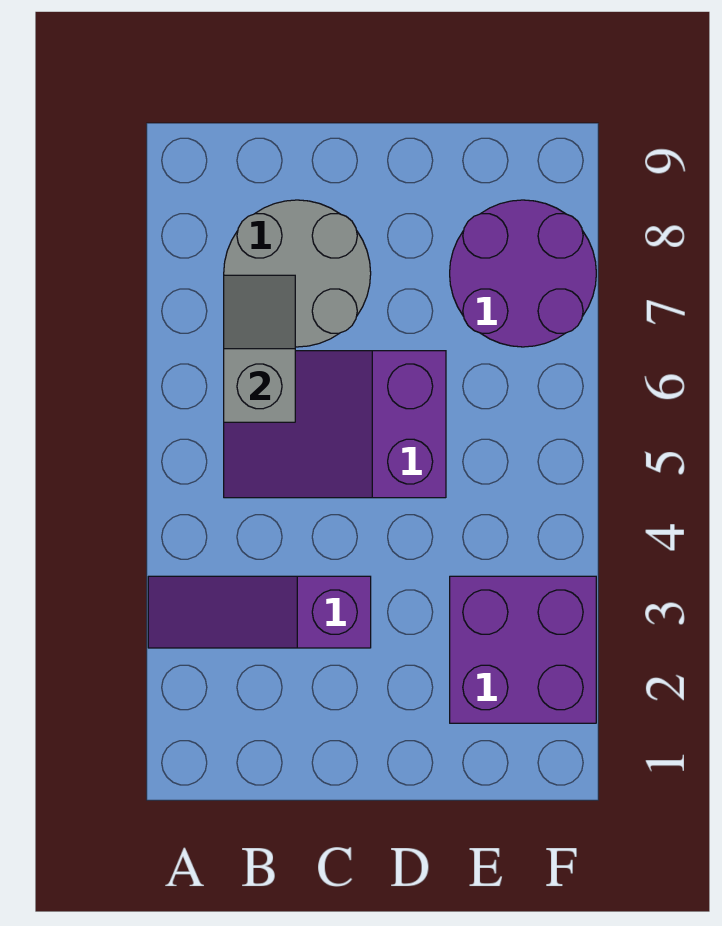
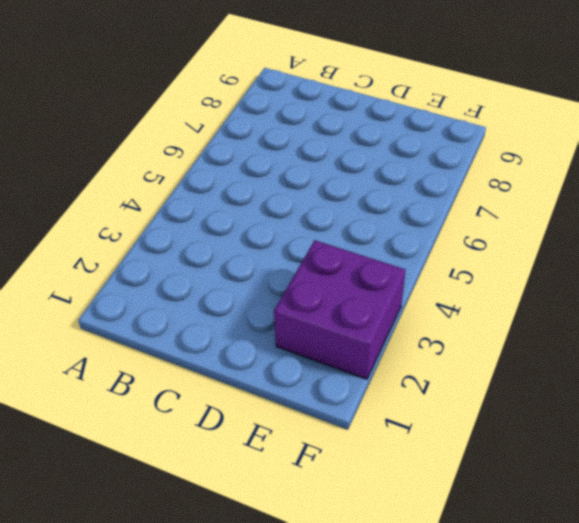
none -> purple slope A3:C3 level 1 top C
none -> purple slope B5:D6 level 1 top D

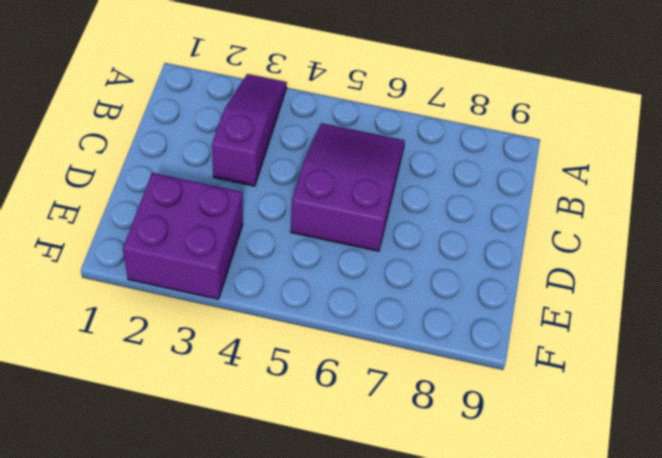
none -> grey round brick B7:C8 level 1
none -> purple round brick E7:F8 level 1

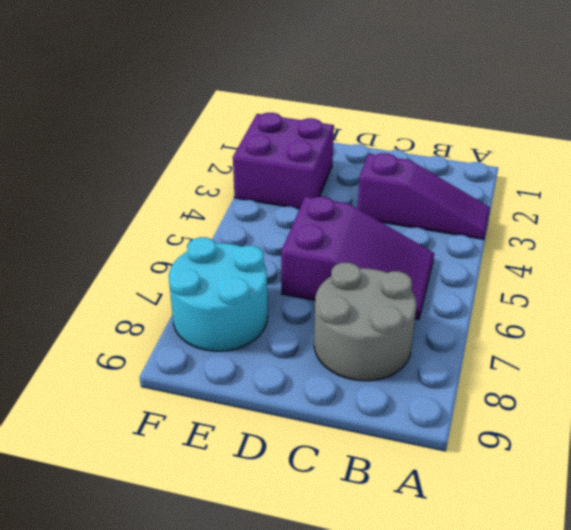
cyan round brick E7:F8 level 1 -> purple round brick E7:F8 level 1
none -> grey slope B6:B7 level 2 top 6

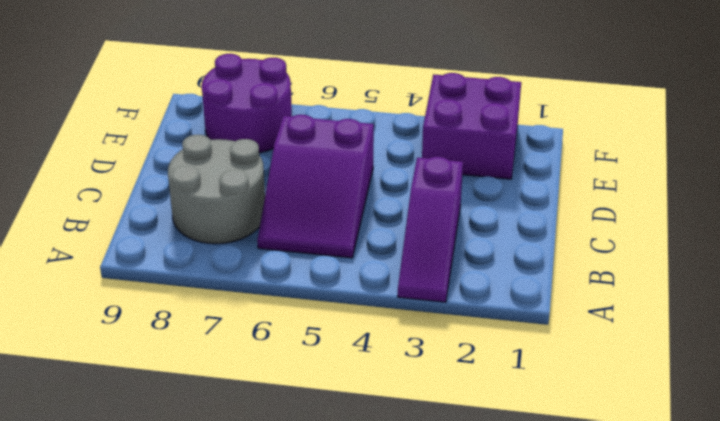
none -> grey slope B6:B7 level 2 top 6

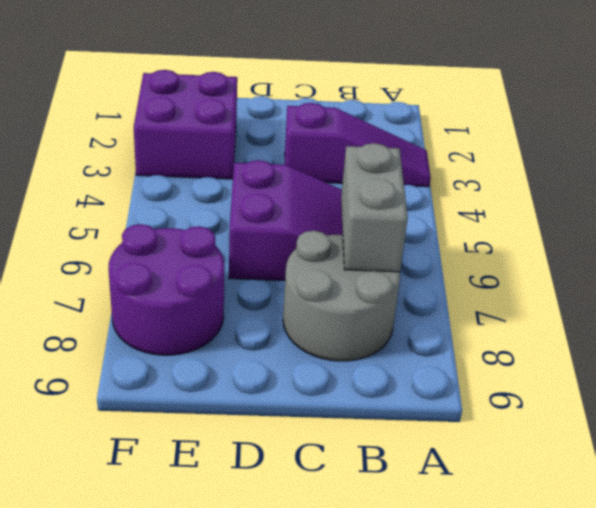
grey brick B6:B7 level 2 -> grey slope B6:B7 level 2 top 6

